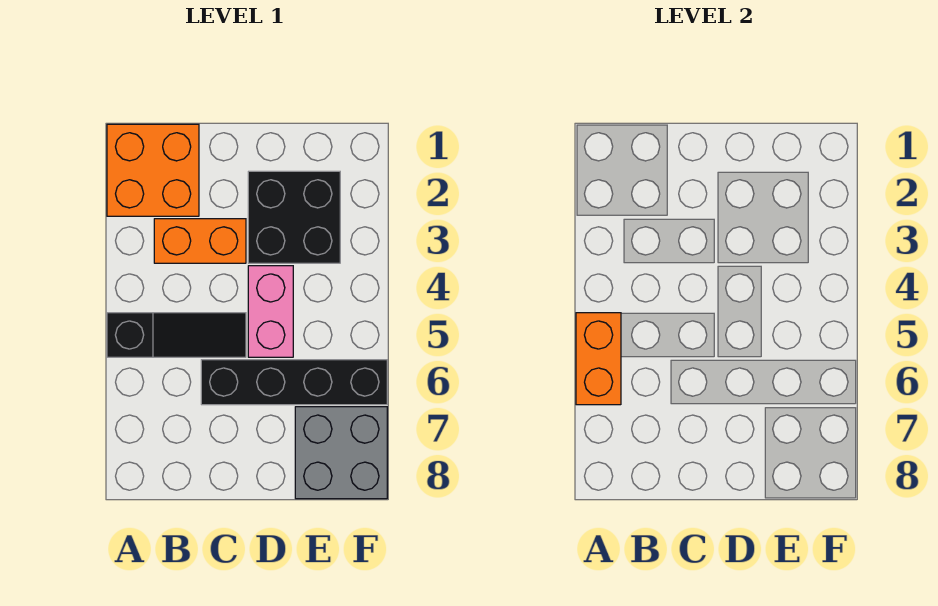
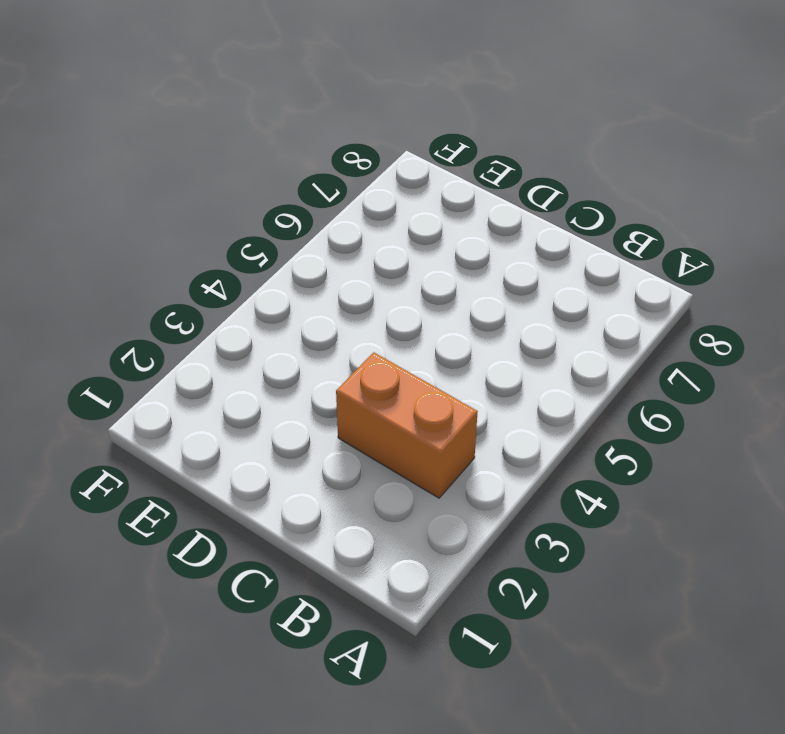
none -> orange brick A1:B2 level 1
none -> black slope A5:C5 level 1 top A

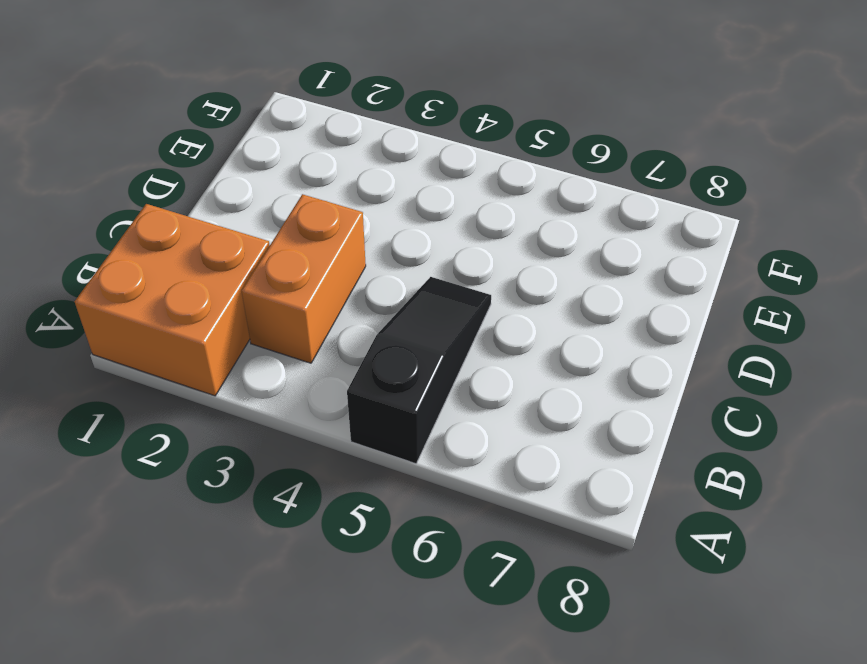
none -> black brick C6:F6 level 1
none -> black brick D2:E3 level 1

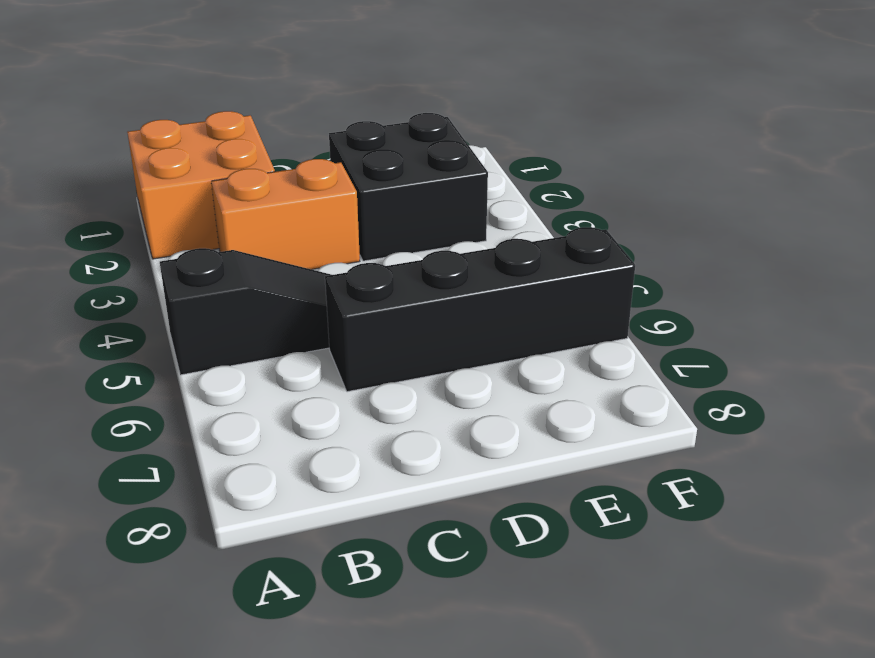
none -> pink brick D4:D5 level 1
none -> grey brick E7:F8 level 1

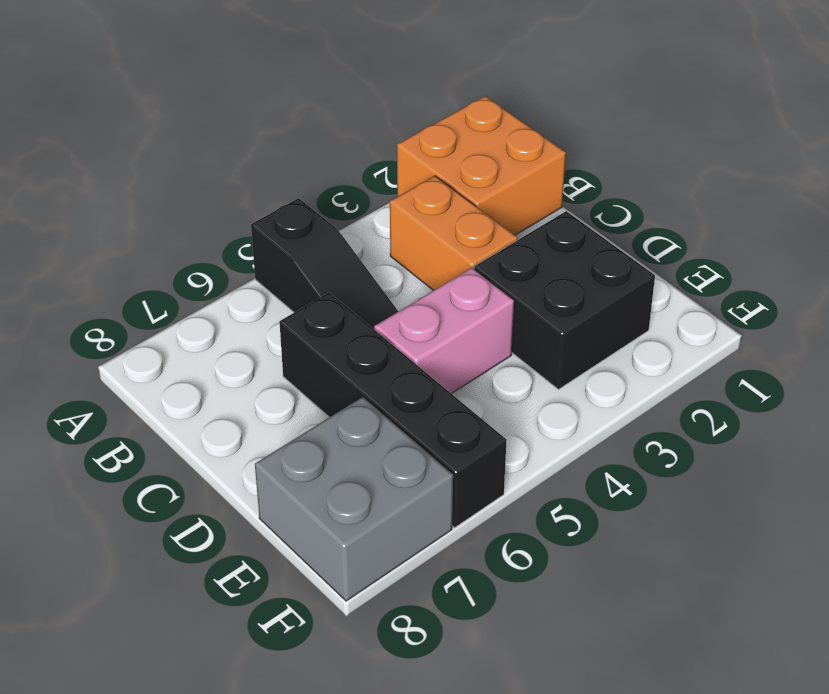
none -> orange brick A5:A6 level 2

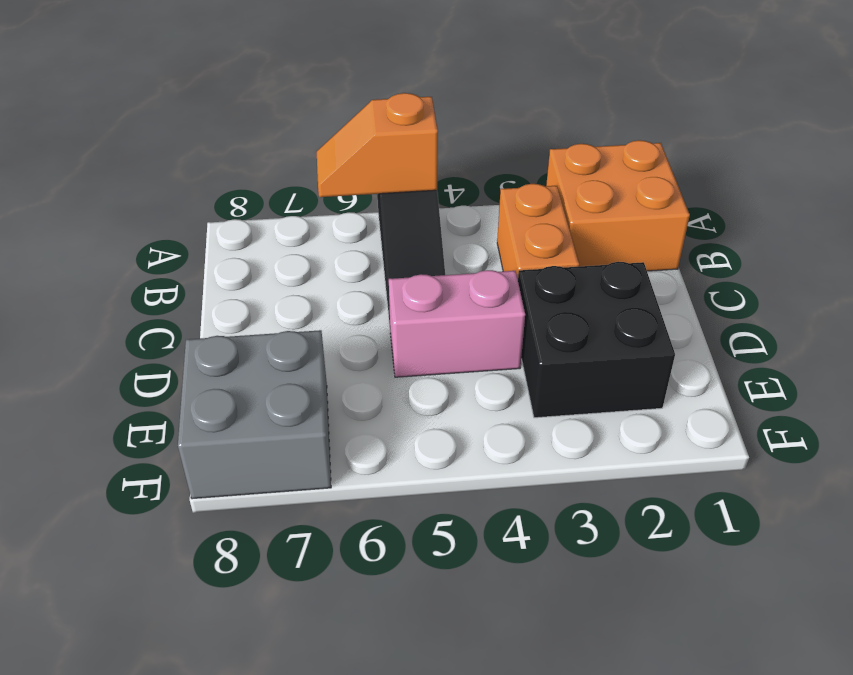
orange slope A5:A6 level 2 top 5 -> orange brick A5:A6 level 2
none -> black brick C6:F6 level 1

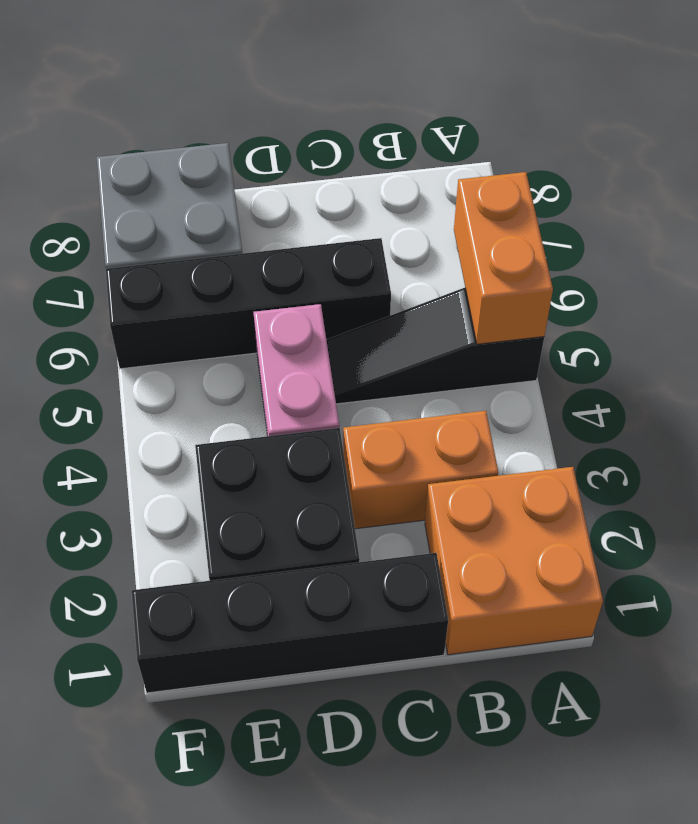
black brick C1:F1 level 1 -> none

